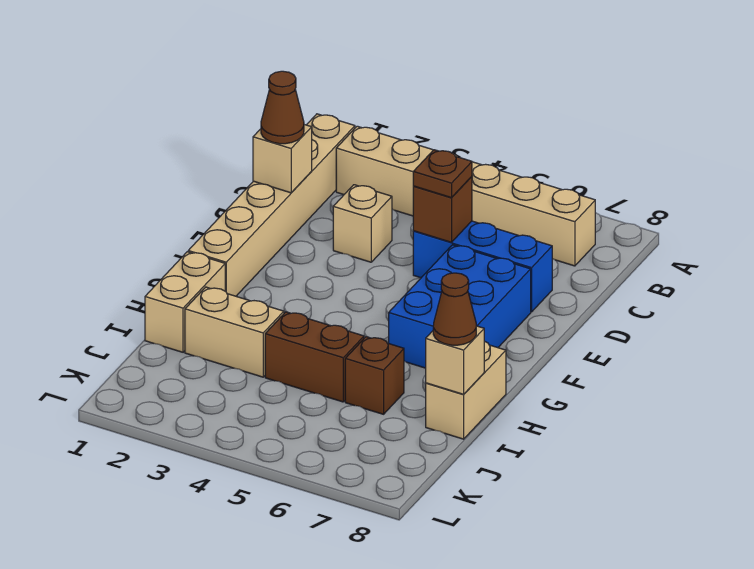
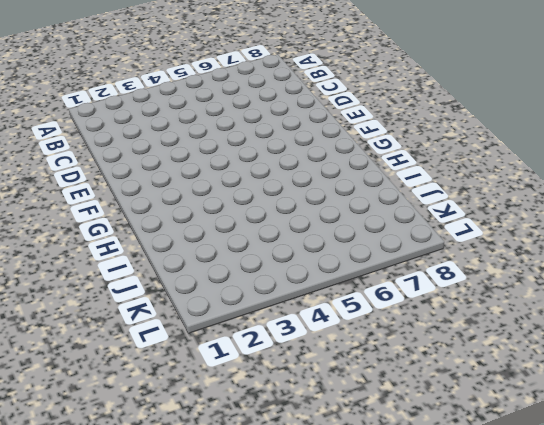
none -> tan brick B1:G1 level 1
none -> tan brick B2:B7 level 1
none -> tan brick D3 level 1

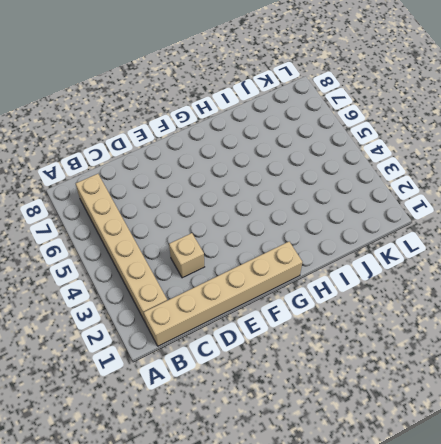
none -> blue brick D5:D7 level 1
none -> blue brick E6:G7 level 1
none -> tan brick H1:I1 level 1

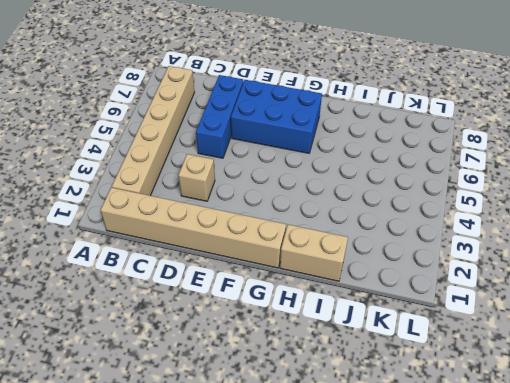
none -> tan brick H8:I8 level 1
none -> tan brick I2:I3 level 1
none -> brown brick I4:I5 level 1

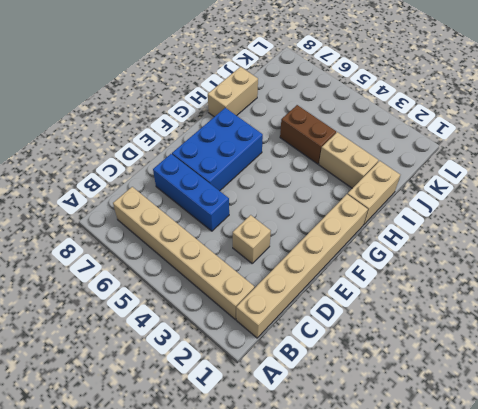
none -> brown brick I6 level 1
none -> tan brick D1 level 2
none -> brown brick D5 level 2

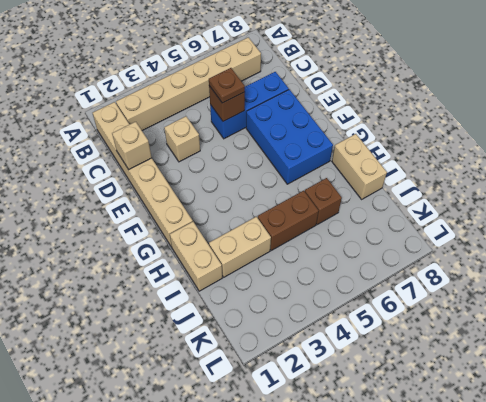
none -> tan brick I8 level 2
none -> brown cone D1 level 3
none -> brown cone I8 level 3

